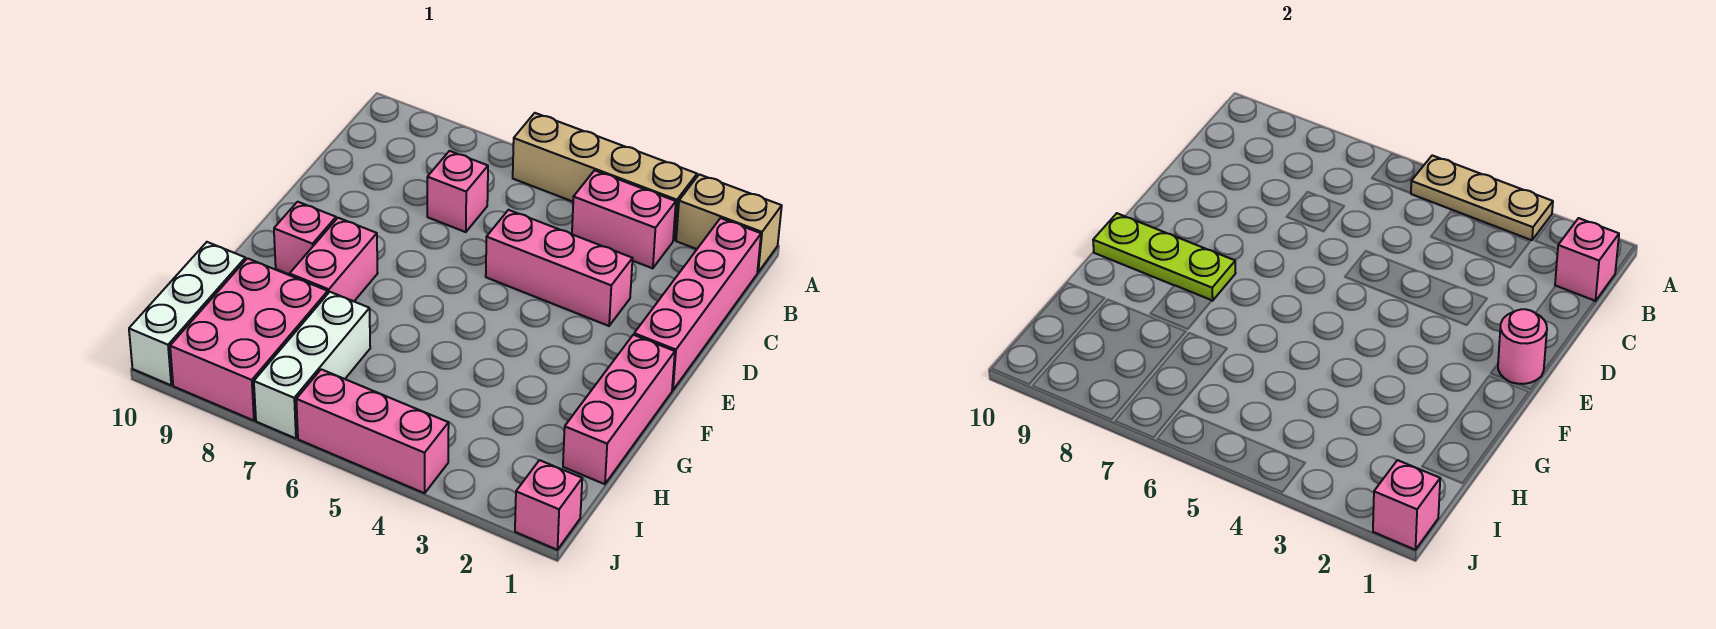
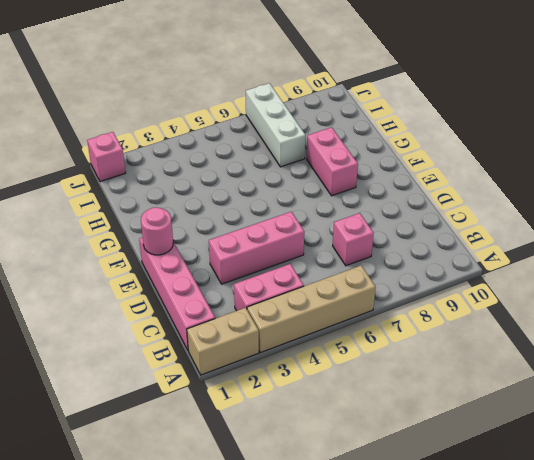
none -> pink brick F1:H1 level 1
none -> pink brick F9 level 1
none -> pink brick H8:J9 level 1

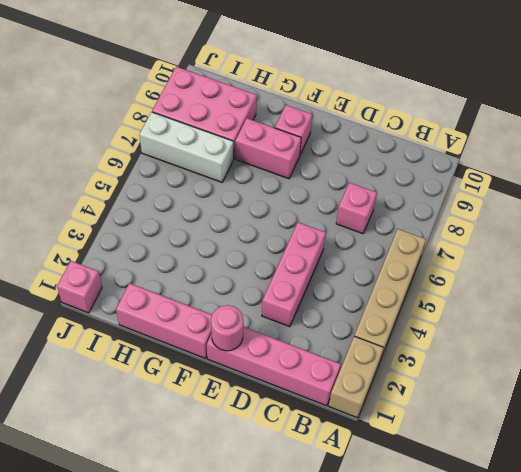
none -> pink brick B3:B4 level 1
none -> white brick H10:J10 level 1
none -> pink brick J4:J6 level 1

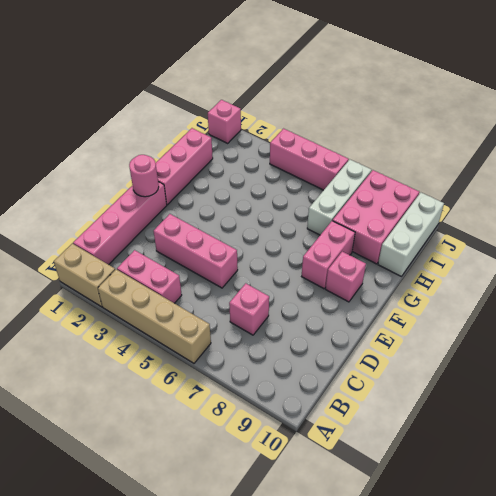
none -> tan plate A3:A5 level 2
none -> pink brick B1 level 2
none -> lime plate F8:F10 level 2

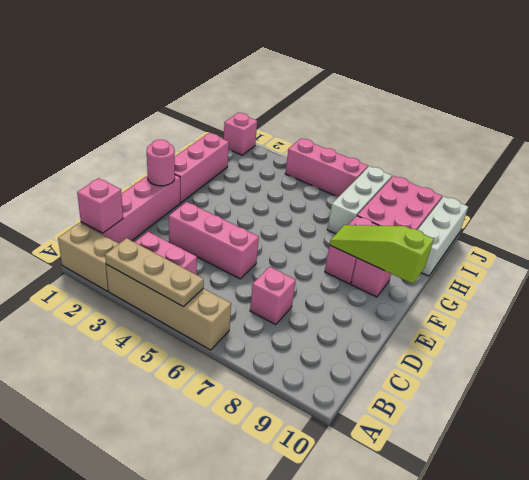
lime slope F8:F10 level 2 top 10 -> lime plate F8:F10 level 2
none -> pink brick J1 level 2

